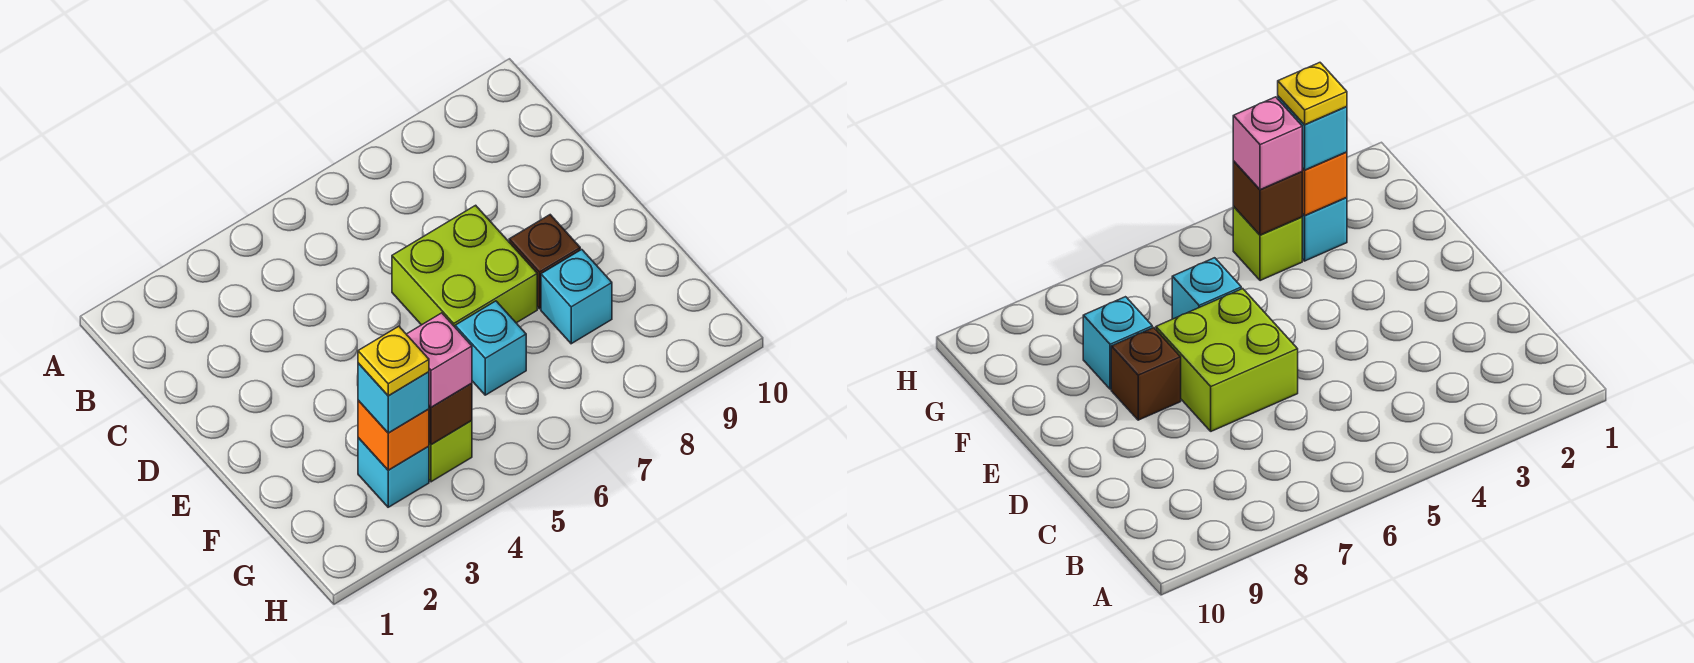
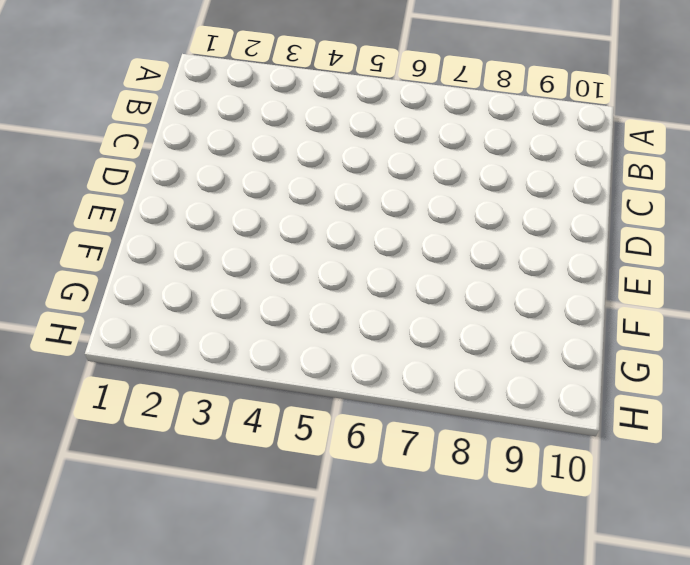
none -> lime brick D6:E7 level 1
none -> brown brick E8 level 1

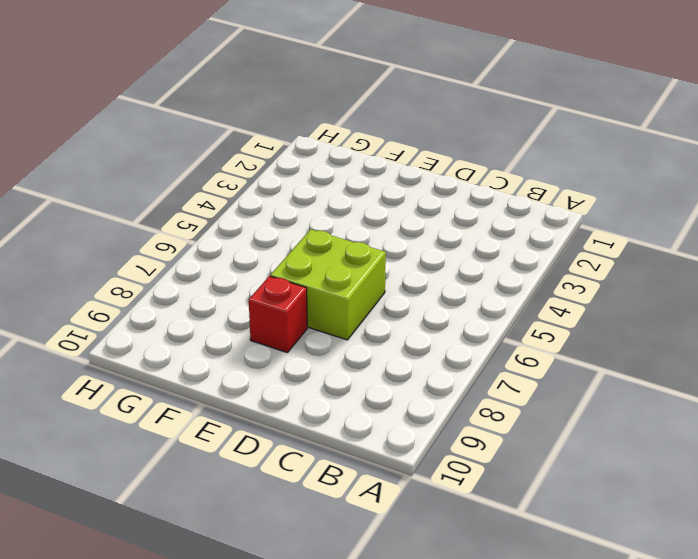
red brick E8 level 1 -> brown brick E8 level 1
none -> cyan brick F6 level 1
none -> cyan brick F8 level 1

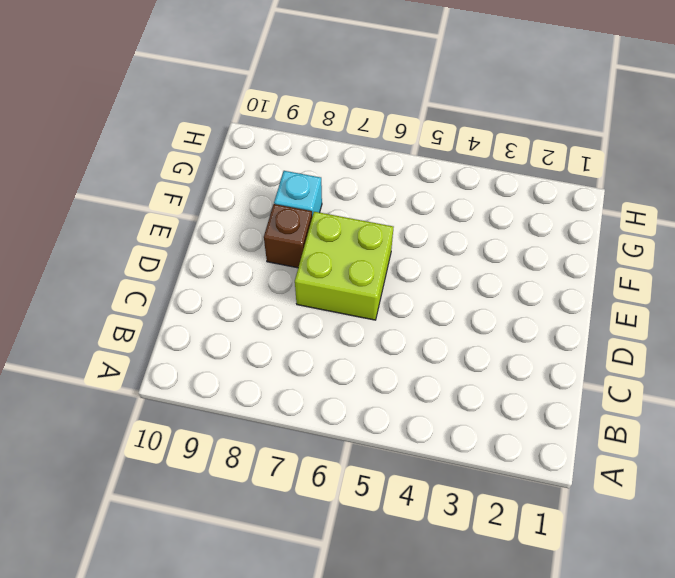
none -> cyan brick F6 level 1
none -> cyan brick G3 level 1

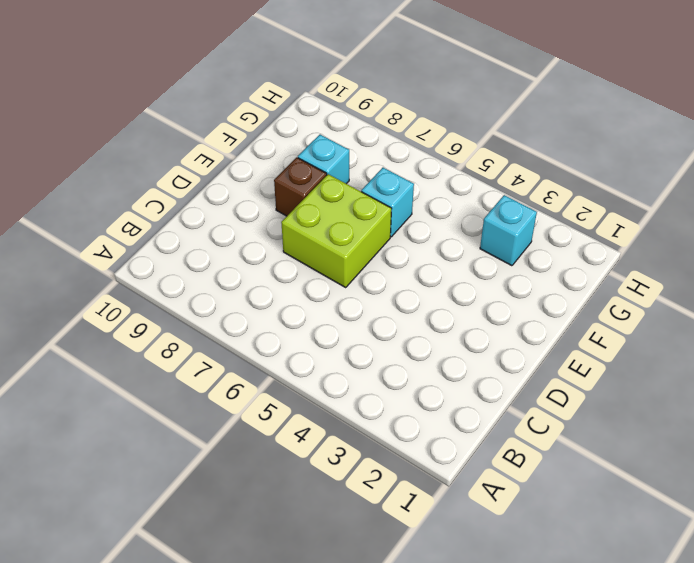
none -> lime brick G4 level 1
none -> orange brick G3 level 2

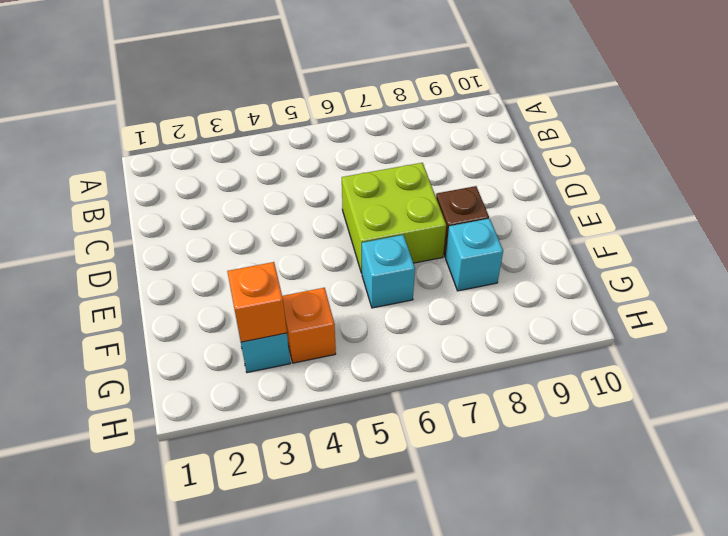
orange brick G4 level 1 -> lime brick G4 level 1
none -> brown brick G4 level 2
none -> cyan brick G3 level 3

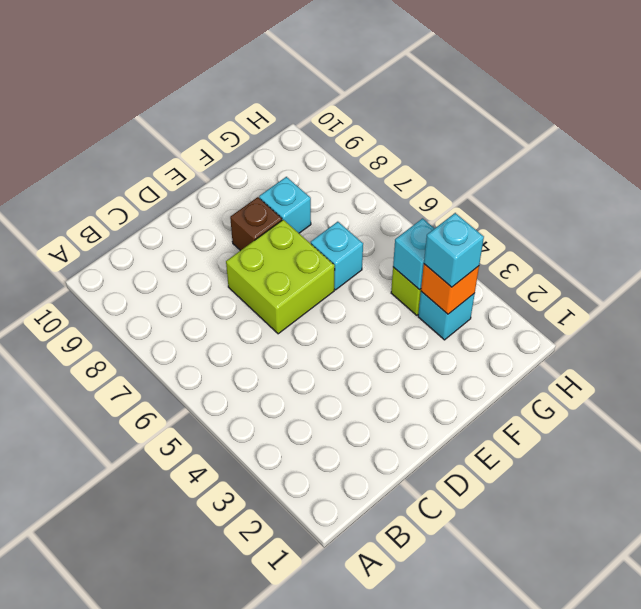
cyan brick G4 level 2 -> brown brick G4 level 2
none -> pink brick G4 level 3
none -> yellow plate G3 level 4

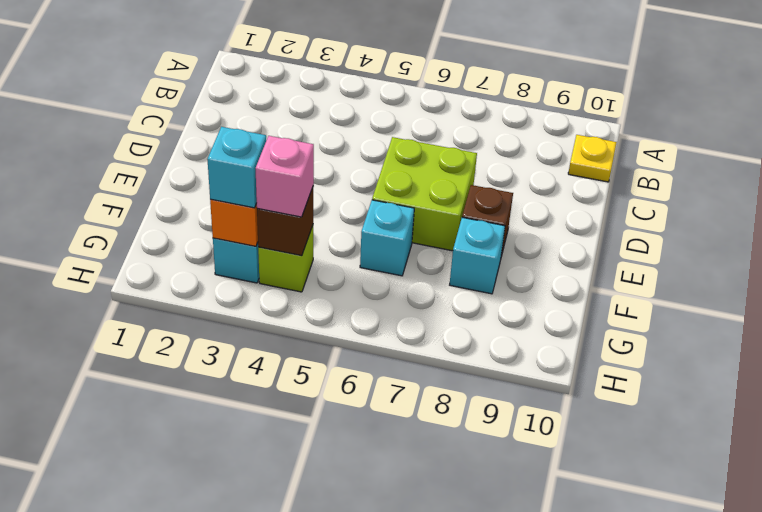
yellow plate B10 level 1 -> yellow plate G3 level 4

